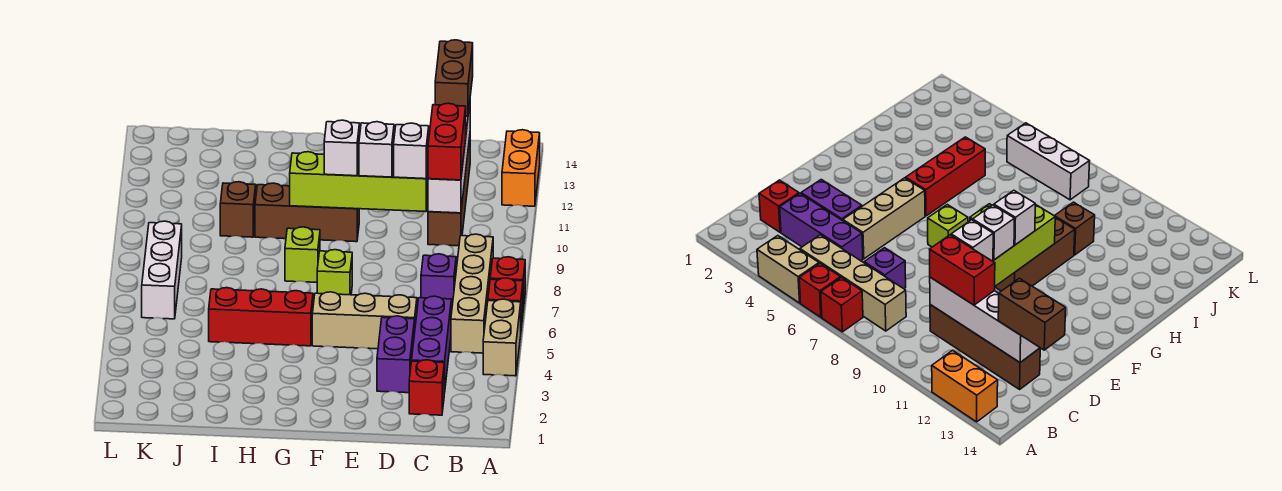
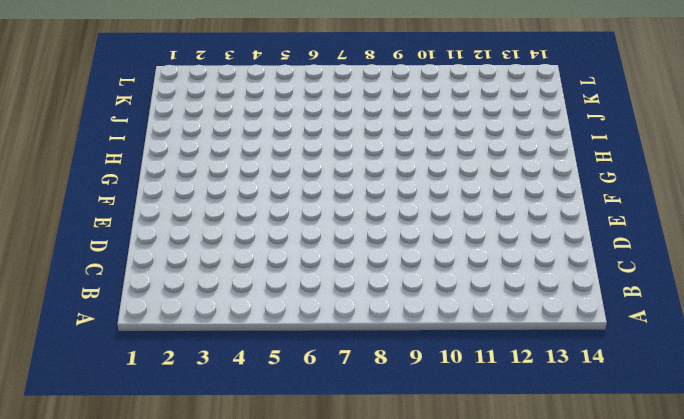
none -> tan brick A4:A5 level 1
none -> red brick A6 level 1
none -> red brick A7 level 1

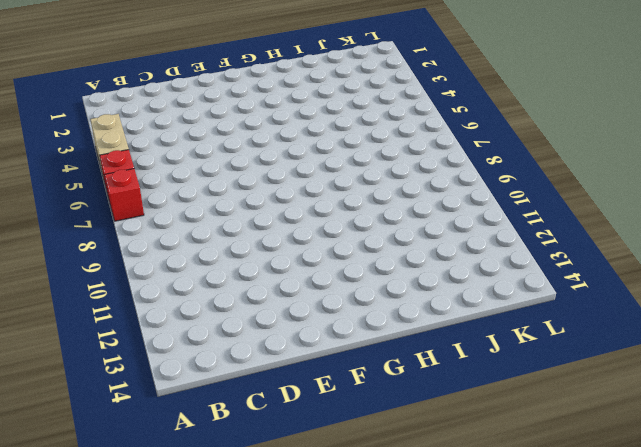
none -> orange brick A12:A13 level 1
none -> tan brick B5:B8 level 1
none -> red brick C2 level 1

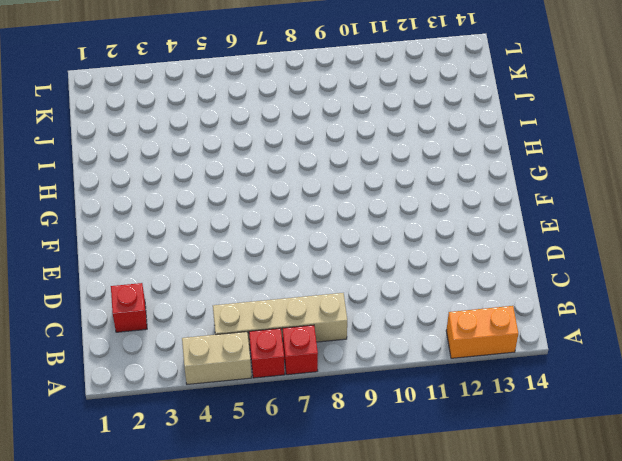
none -> purple brick C3:C5 level 1
none -> purple brick C7 level 1
none -> brown brick C10:C13 level 1

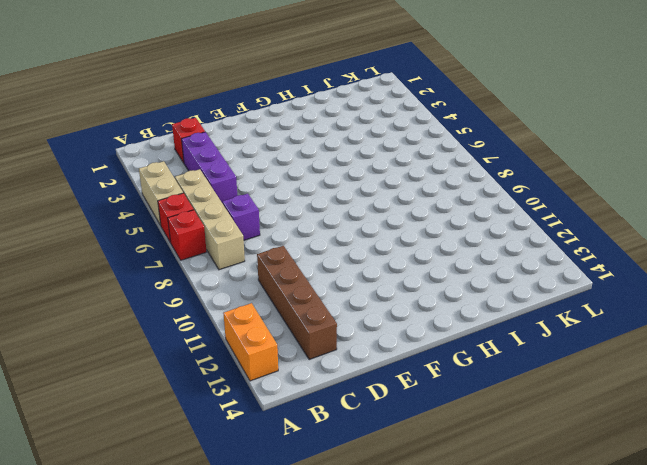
none -> purple brick D3:D4 level 1
none -> tan brick D5:F5 level 1
none -> lime brick F7 level 1

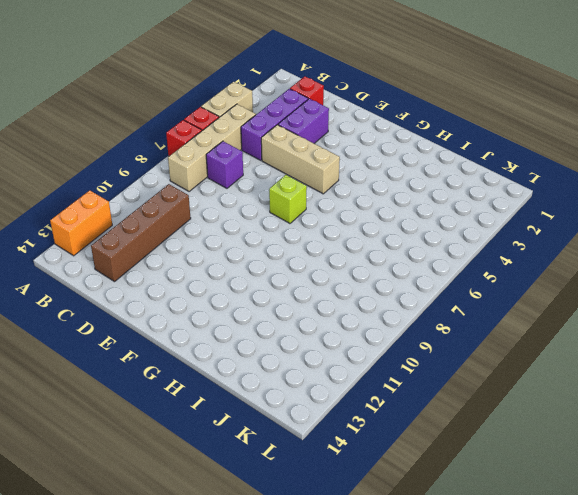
none -> brown brick F10:H10 level 1
none -> red brick G5:I5 level 1
none -> lime brick G8 level 1

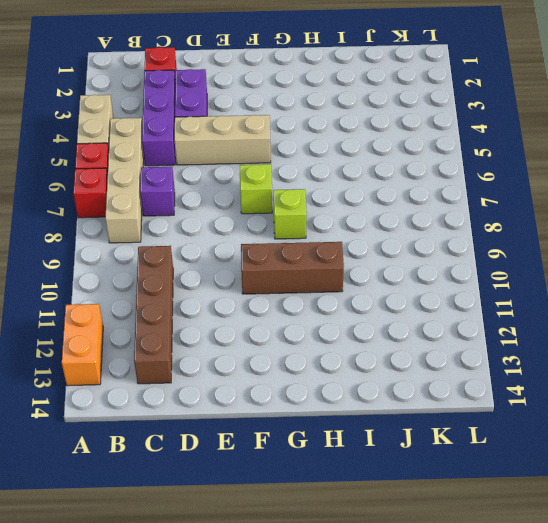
none -> red brick G5:I5 level 1
none -> brown brick I10 level 1
none -> white brick K6:K8 level 1

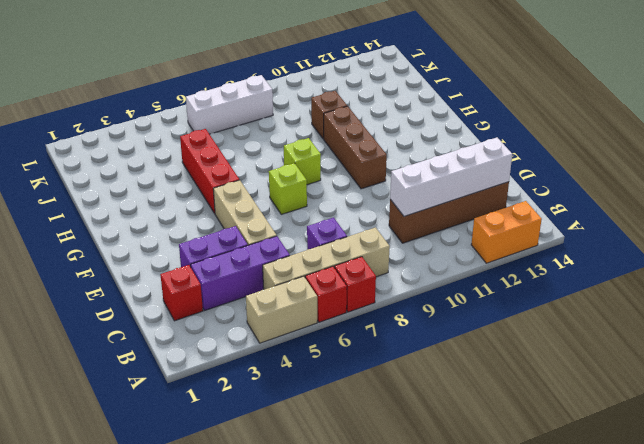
none -> lime brick D10:G10 level 2
none -> red brick C10:C11 level 3
none -> brown brick C13:C14 level 3

